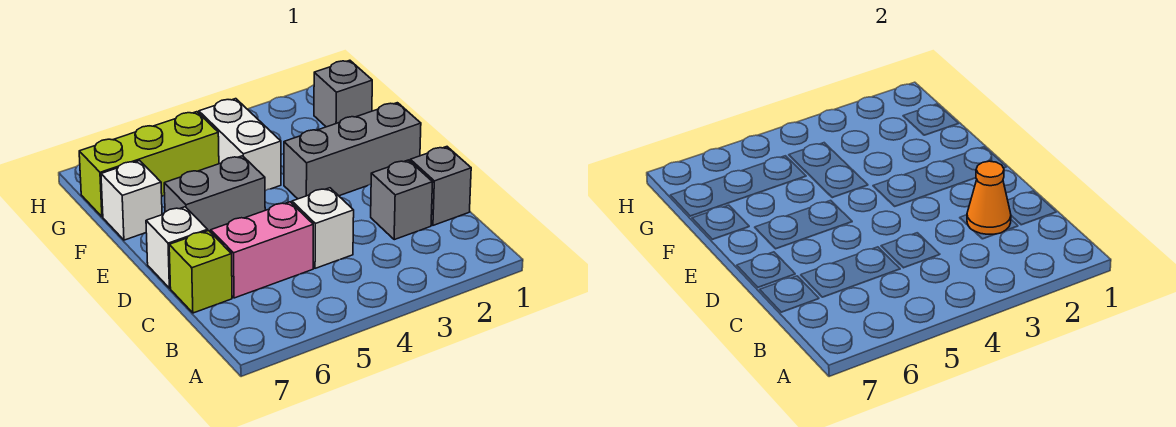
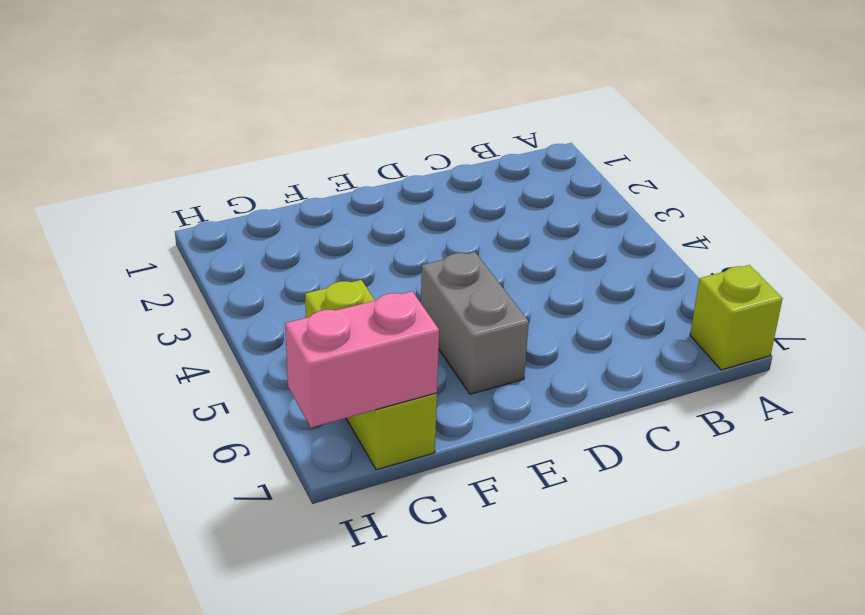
lime brick A7 level 1 -> lime brick C7 level 1
pink brick G7:H7 level 2 -> pink brick C5:C6 level 1
none -> grey brick C1 level 1
none -> grey brick C2 level 1
none -> white brick C4 level 1

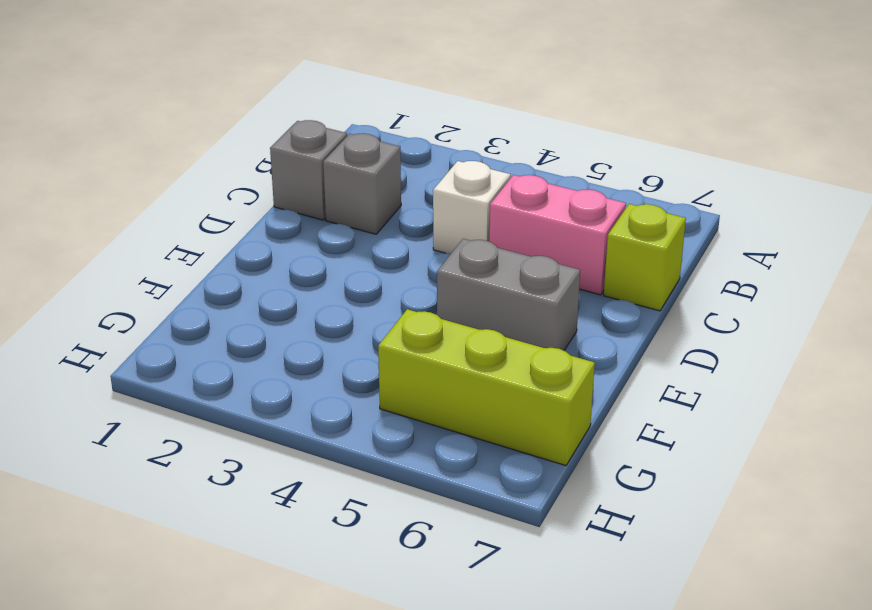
none -> white brick D7 level 1
none -> grey brick E1:E3 level 1
none -> white brick F4:G4 level 1

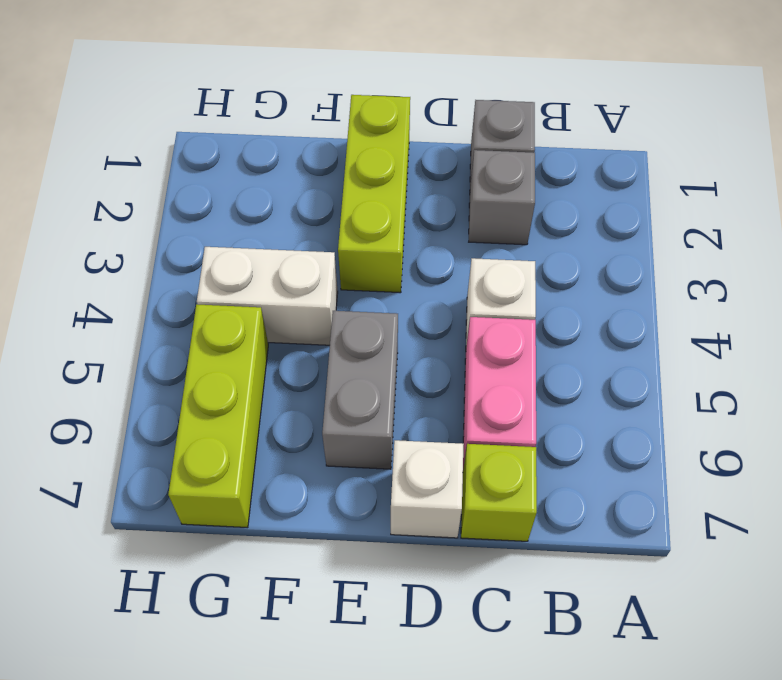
lime brick E1:E3 level 1 -> grey brick E1:E3 level 1
none -> white brick F7 level 1
none -> grey brick G1 level 1
none -> orange cone C2 level 2

